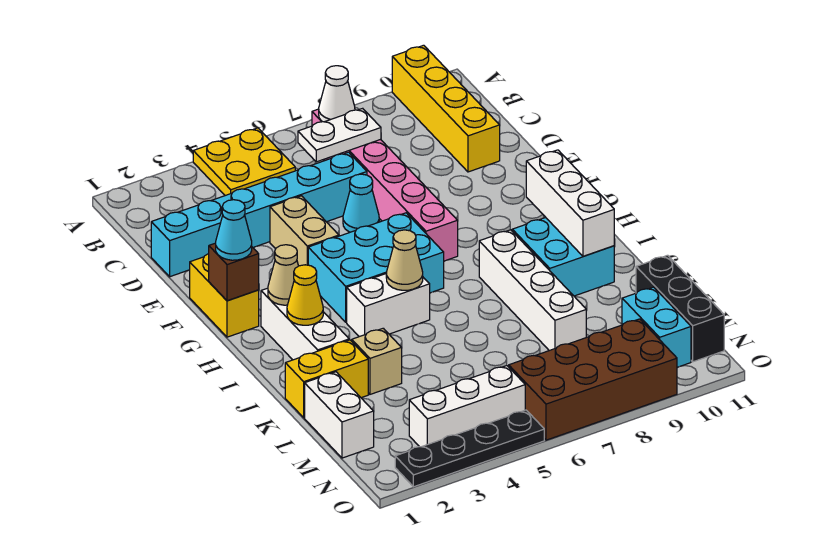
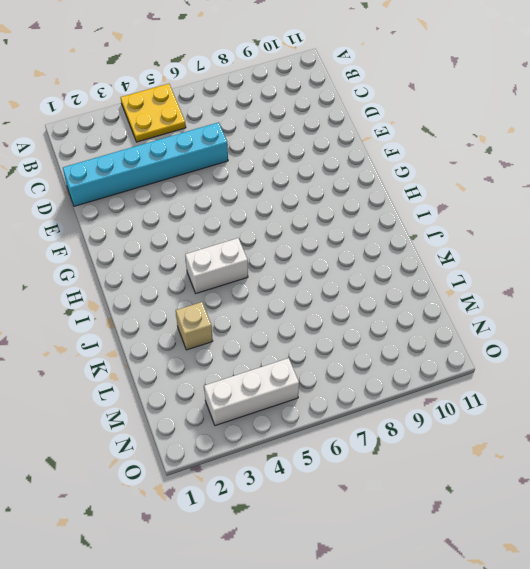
none -> yellow brick A10:D10 level 1
none -> pink brick B7:G7 level 1
none -> tan brick E4:F4 level 1

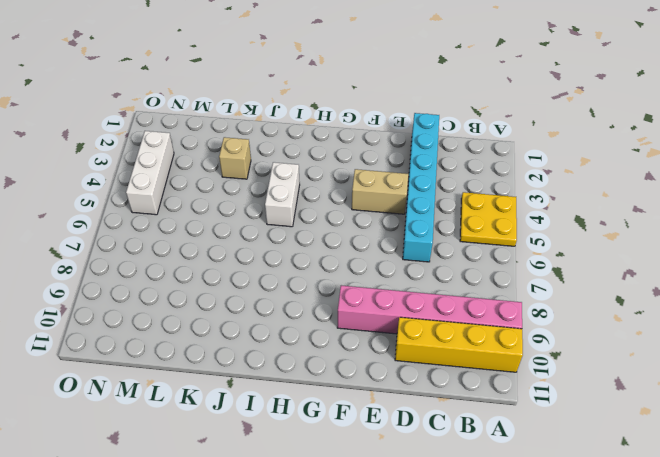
pink brick A9:F9 level 1 -> pink brick B7:G7 level 1
none -> cyan cone E6 level 1
none -> yellow brick F1:G1 level 1
none -> cyan brick G4:H6 level 1

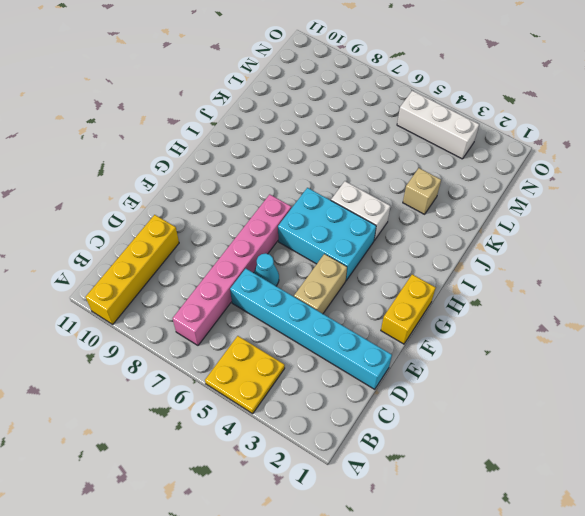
none -> white brick H2:J2 level 1
none -> white brick I8:L8 level 1
none -> cyan brick I9:J10 level 1

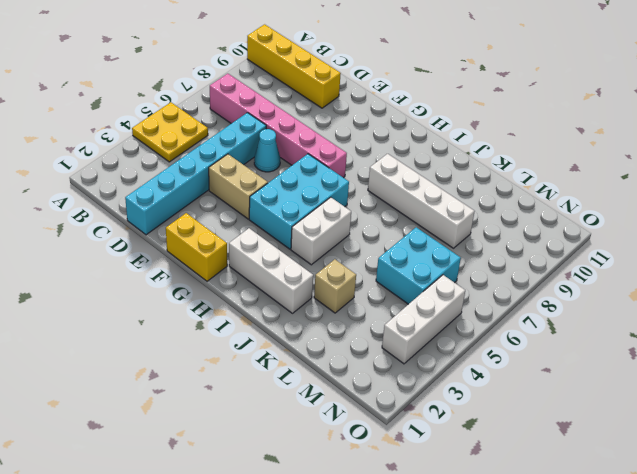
cyan brick L5:M6 level 1 -> cyan brick I9:J10 level 1
none -> yellow brick K1:K2 level 1
none -> white brick L1:M1 level 1
none -> black brick L11:N11 level 1

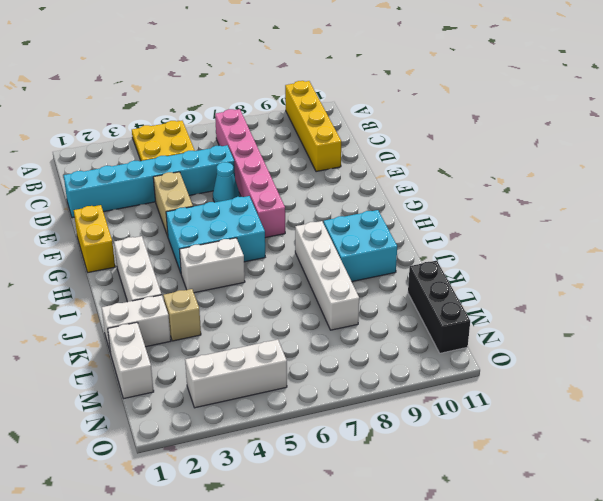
white brick K1:K2 level 1 -> yellow brick K1:K2 level 1
none -> cyan brick M10:N10 level 1
none -> brown brick N6:O9 level 1
none -> black plate O2:O5 level 1

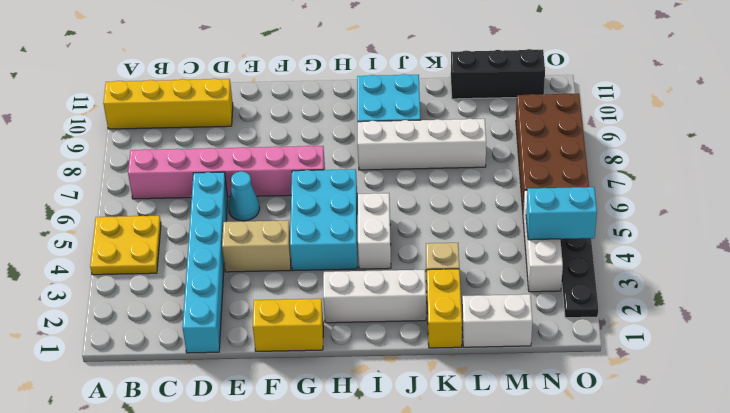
cyan brick N4:O4 level 2 -> cyan brick M10:N10 level 1
none -> white cone B7 level 2
none -> white plate C6:C7 level 2
none -> brown brick G1 level 2

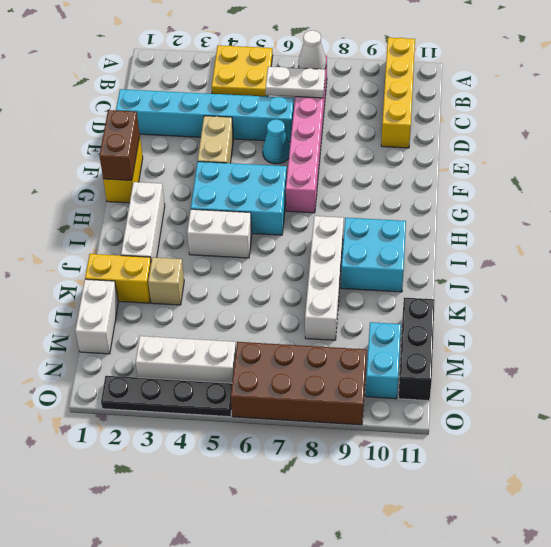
brown brick F1:G1 level 2 -> brown brick G1 level 2
none -> tan cone H2 level 2
none -> white brick H10:J10 level 2
none -> yellow cone I2 level 2

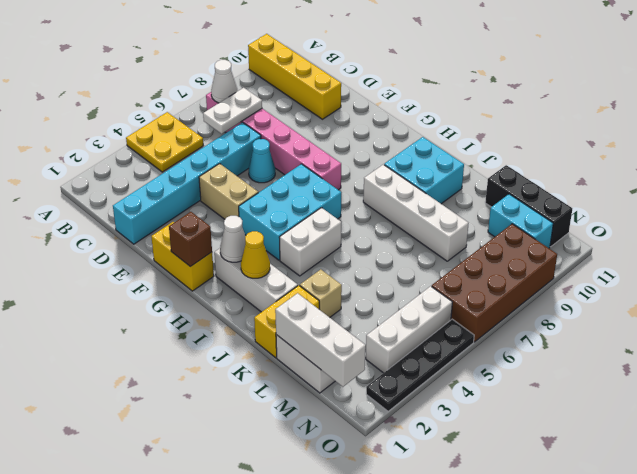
white cone H2 level 2 -> tan cone H2 level 2
white brick L1:N1 level 2 -> white brick H10:J10 level 2
none -> tan cone I5 level 2
none -> cyan cone G1 level 3

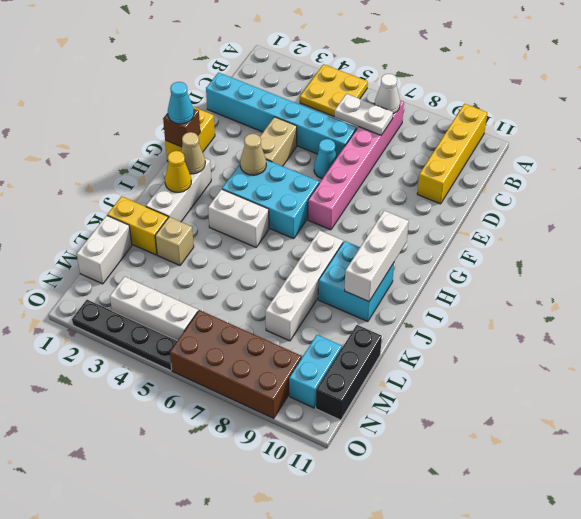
tan cone G4 level 2 -> tan cone I5 level 2

